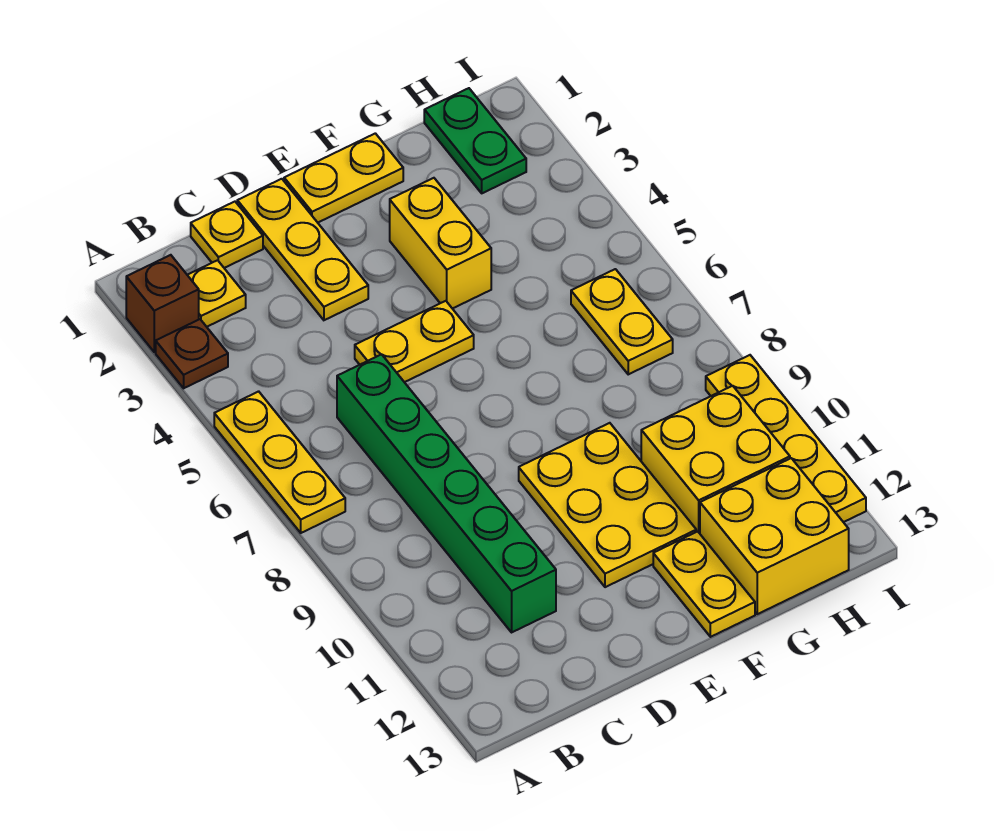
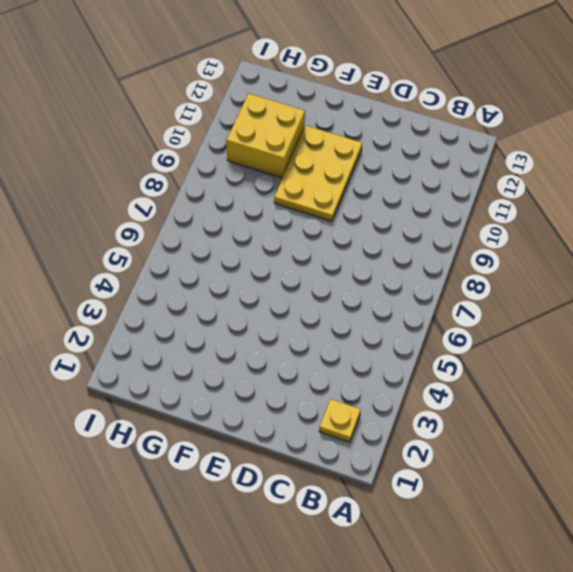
none -> brown brick A2 level 1
none -> brown plate A3 level 1
none -> yellow plate A5:A7 level 1

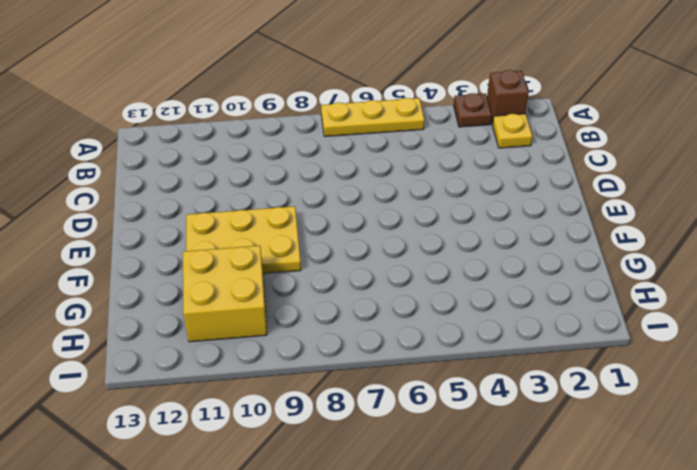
none -> yellow plate C1 level 1
none -> green brick C6:C11 level 1
none -> yellow plate D1:D3 level 1

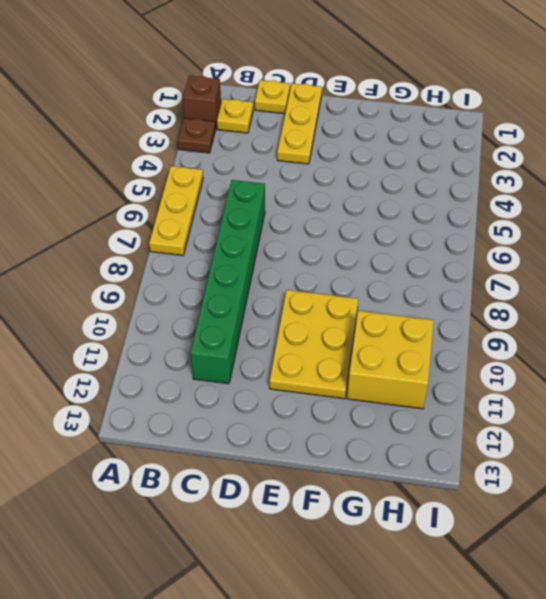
none -> yellow plate D5:E5 level 1
none -> yellow plate E1:F1 level 1
none -> yellow brick F3:F4 level 1

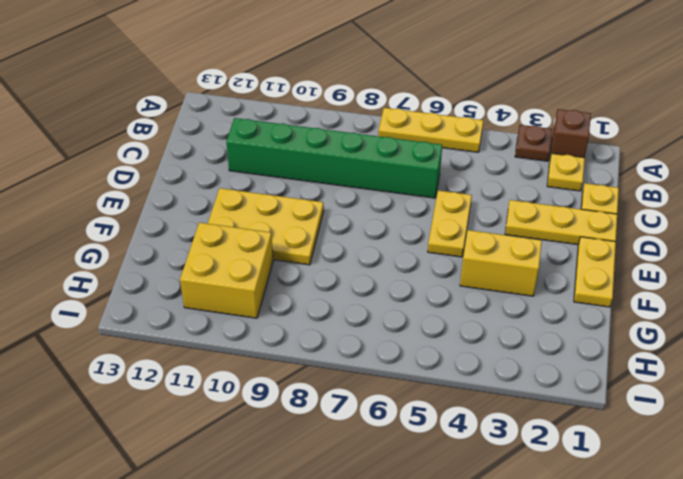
none -> yellow plate F12:F13 level 1
none -> yellow brick G12:H13 level 1
none -> green plate H1:H2 level 1

